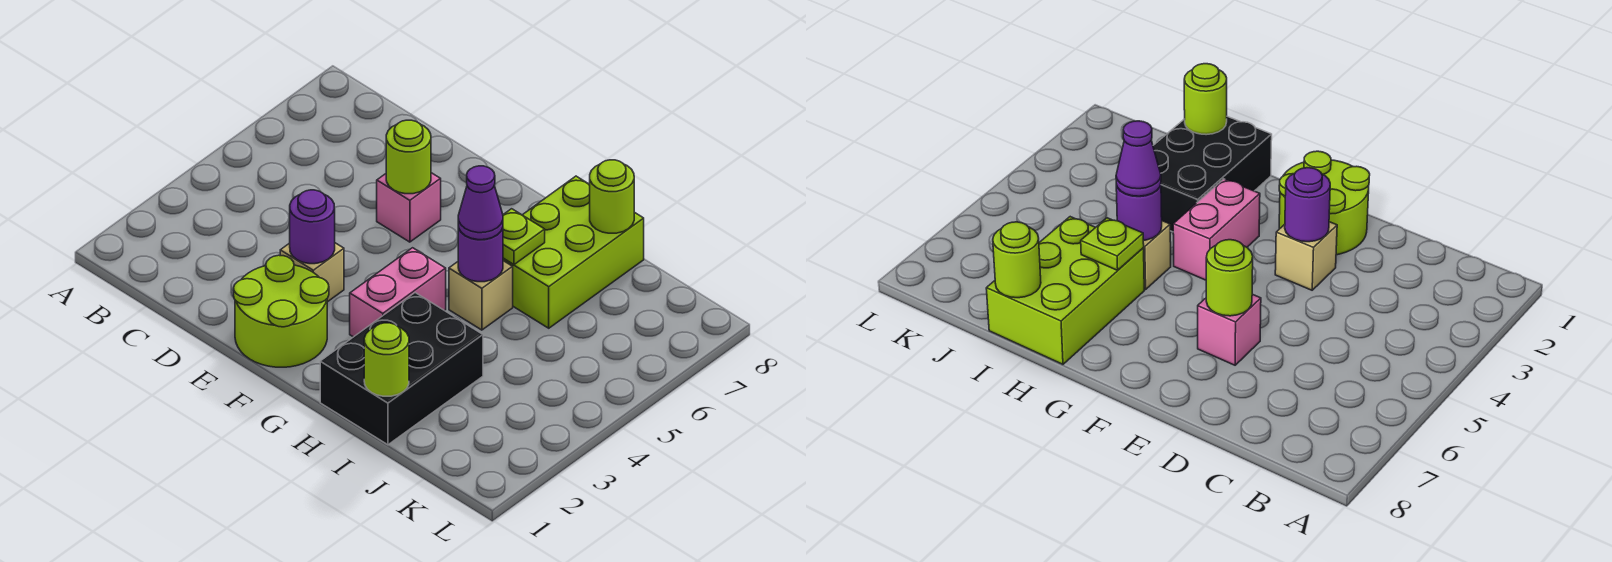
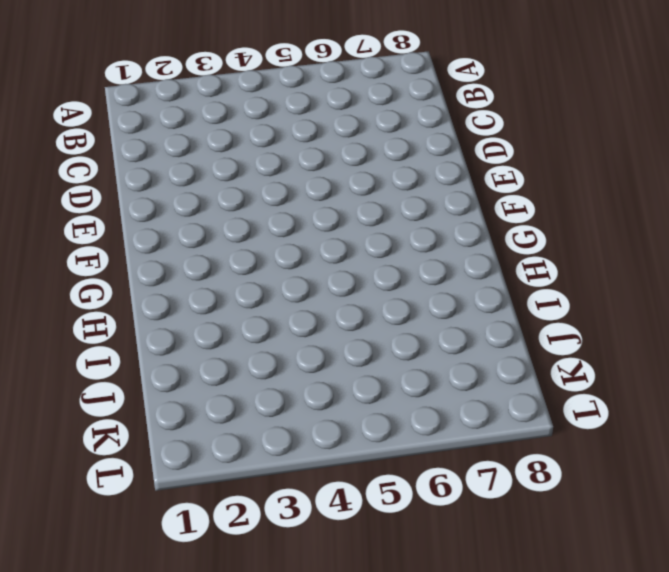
none -> lime round brick E1:F2 level 1
none -> tan brick E3 level 1
none -> pink brick E6 level 1

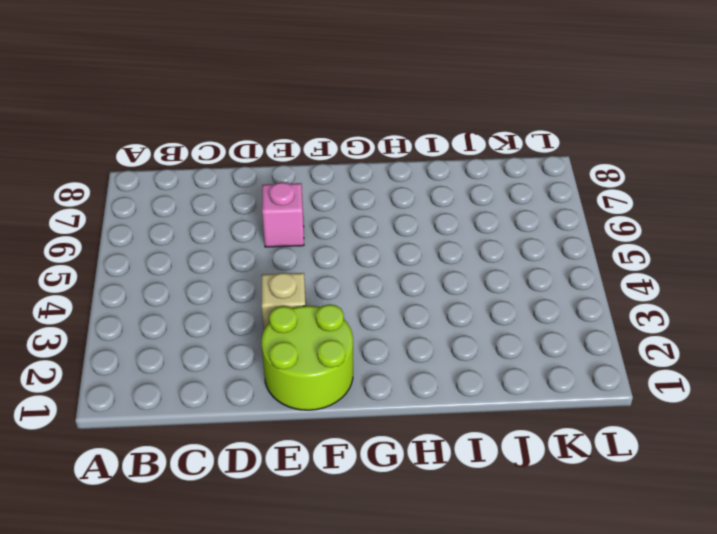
none -> pink brick G3:G4 level 1
none -> black brick H1:I3 level 1
none -> tan brick H5 level 1

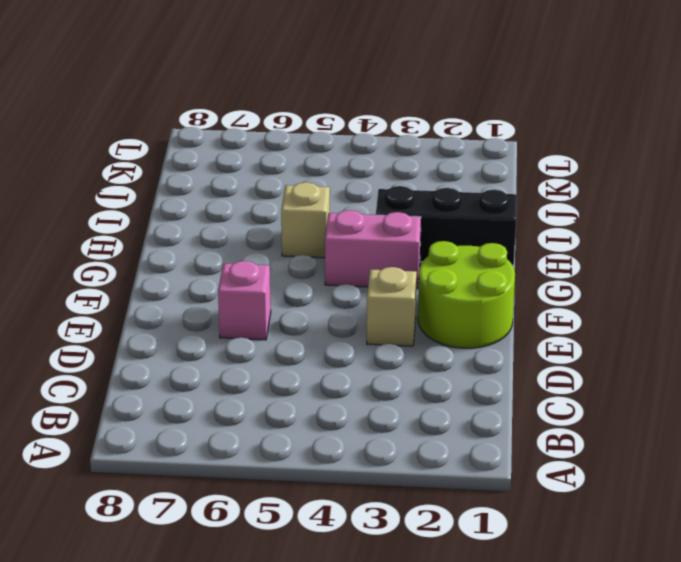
black brick H1:H3 level 1 -> black brick H1:I3 level 1
none -> lime brick H6:I8 level 1
none -> purple round brick E3 level 2
none -> lime round brick E6 level 2

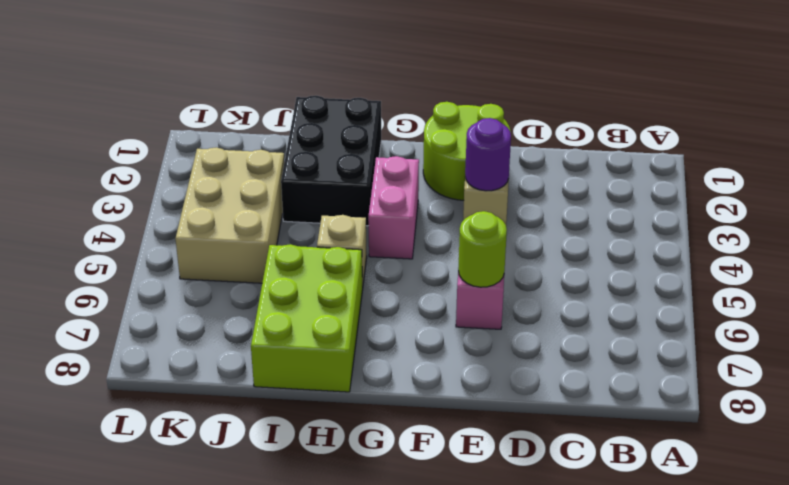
tan brick J3:K5 level 1 -> none
none -> purple round brick H5 level 2
none -> lime plate H6 level 2
none -> lime round brick I1 level 2

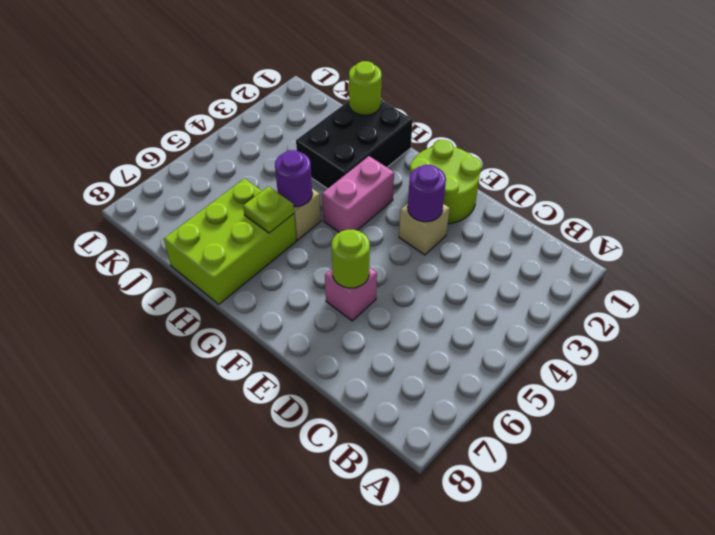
none -> lime round brick I8 level 2
none -> purple cone H5 level 3

